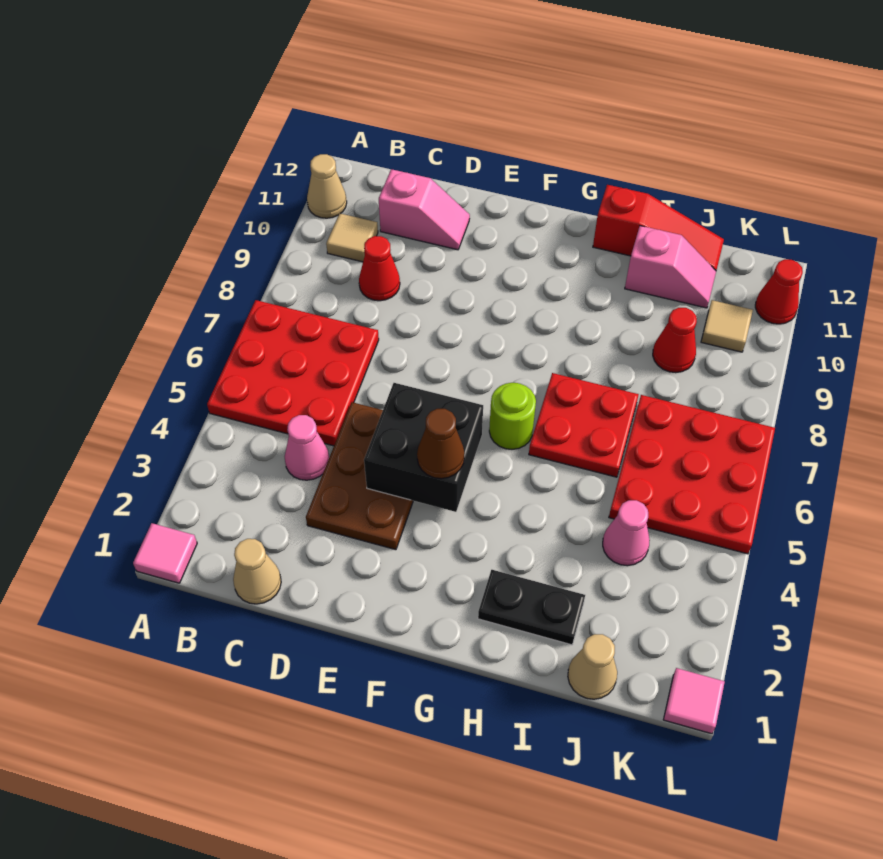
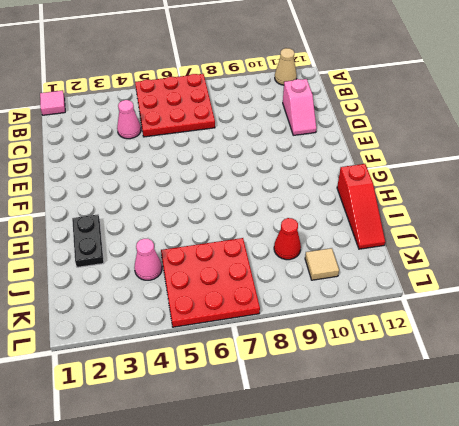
none -> tan tile B10 level 1
none -> tan cone C1 level 1
none -> red cone C9 level 1

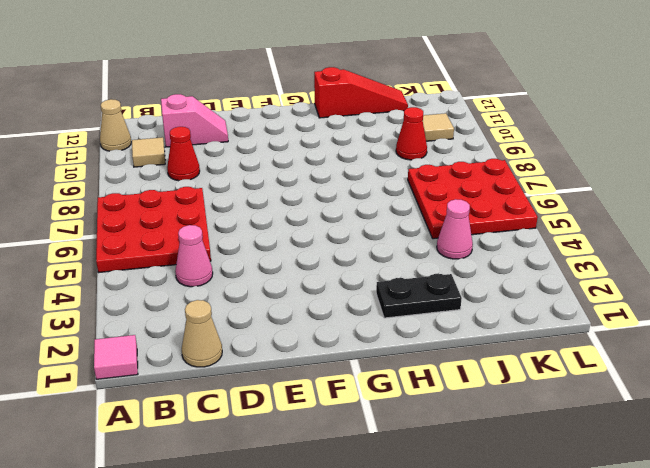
none -> brown plate D3:E5 level 1
none -> lime round brick G6 level 1
none -> red plate H6:I7 level 1

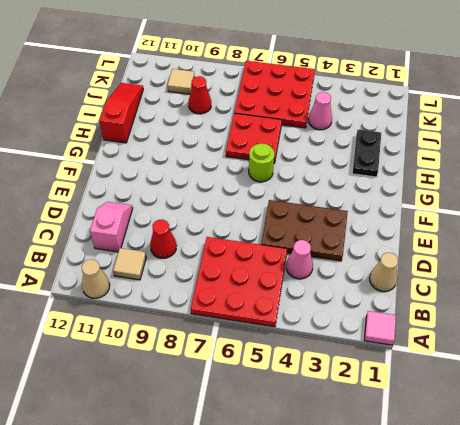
none -> pink slope I11:J11 level 1 top I
none -> tan cone J1 level 1
none -> pink tile L1 level 1

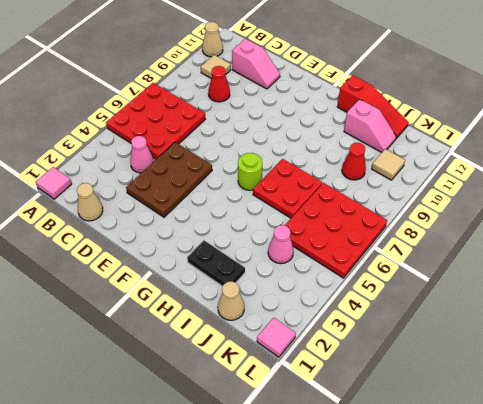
none -> red cone L11 level 1
none -> black brick E4:F5 level 2
none -> brown cone F4 level 3

